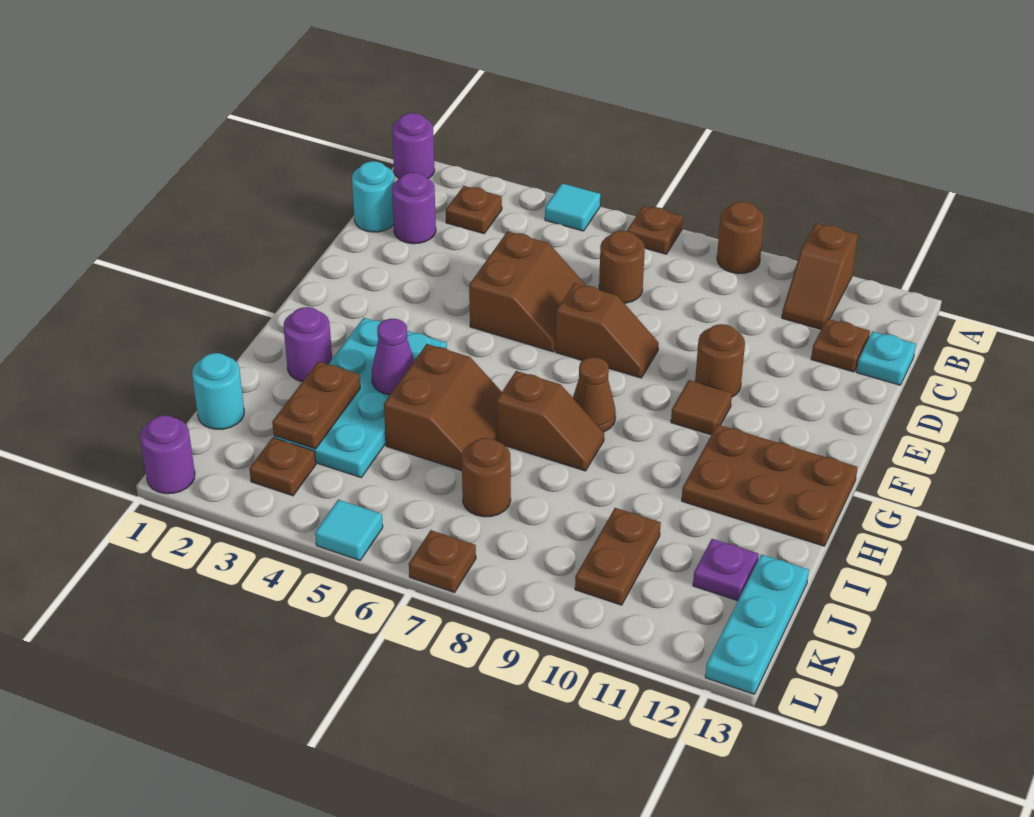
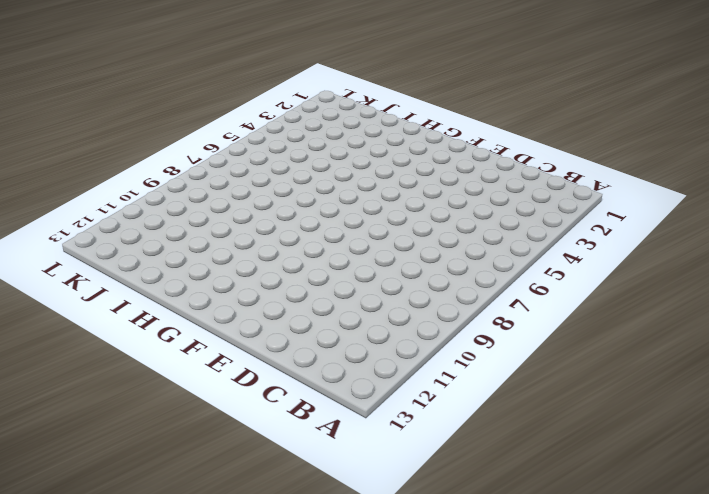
none -> purple round brick A1 level 1
none -> cyan tile A5 level 1
none -> brown plate A7 level 1
none -> brown round brick A9 level 1

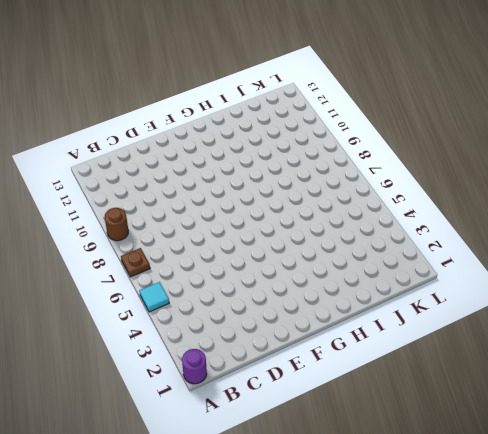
none -> brown slope A11:B11 level 1 top A
none -> brown plate B3 level 1
none -> cyan round brick C1 level 1
none -> purple round brick C2 level 1

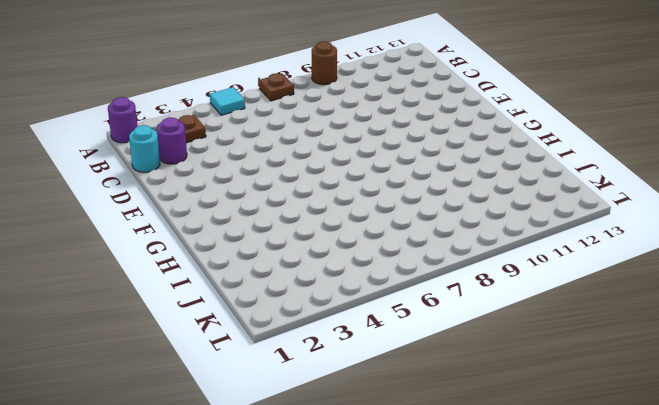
none -> brown slope A11:B11 level 1 top A
none -> brown round brick C7 level 1
none -> brown plate C12 level 1
none -> cyan plate C13 level 1

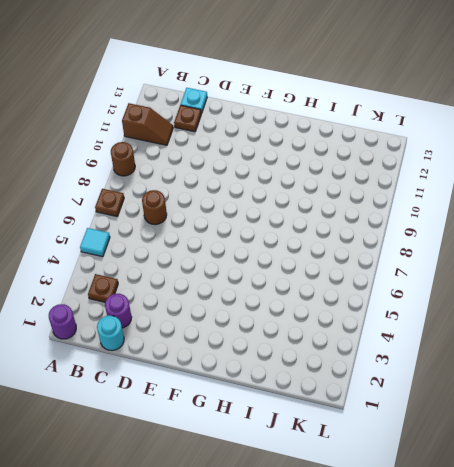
none -> brown slope D5:E6 level 1 top 5
none -> brown slope E7:E8 level 1 top 7
none -> brown round brick E10 level 1
none -> brown tile F10 level 1

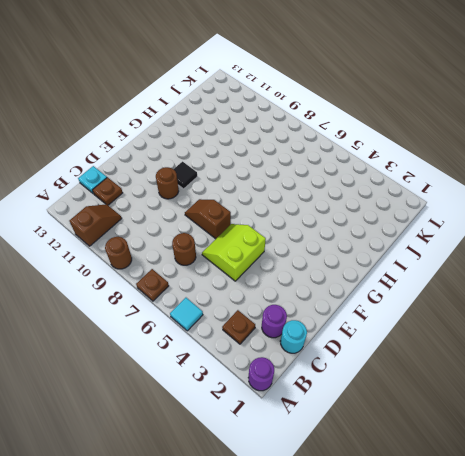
lime slope D5:E6 level 1 top 5 -> brown slope D5:E6 level 1 top 5
black tile F10 level 1 -> brown tile F10 level 1
none -> cyan plate G3:J4 level 1
none -> brown cone G8 level 1
none -> brown plate G11:H13 level 1
none -> purple round brick H2 level 1

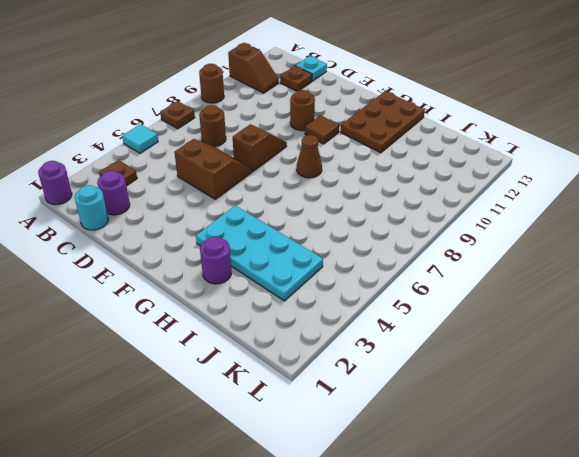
none -> brown slope H5:I6 level 1 top 5
none -> brown slope H7:H8 level 1 top 7
none -> cyan round brick J1 level 1
none -> brown round brick J7 level 1

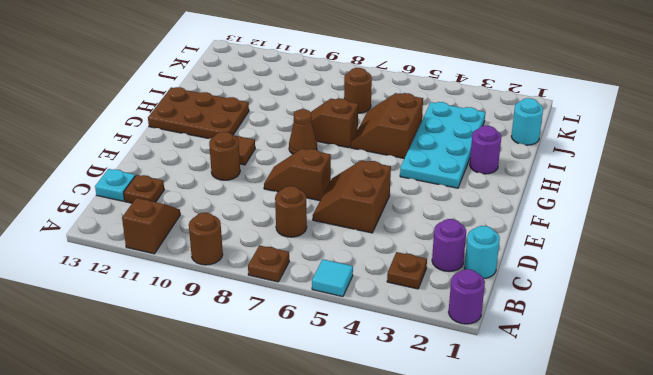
none -> brown plate J10:K10 level 1
none -> purple plate J12 level 1
none -> cyan plate J13:L13 level 1
none -> brown plate K3 level 1

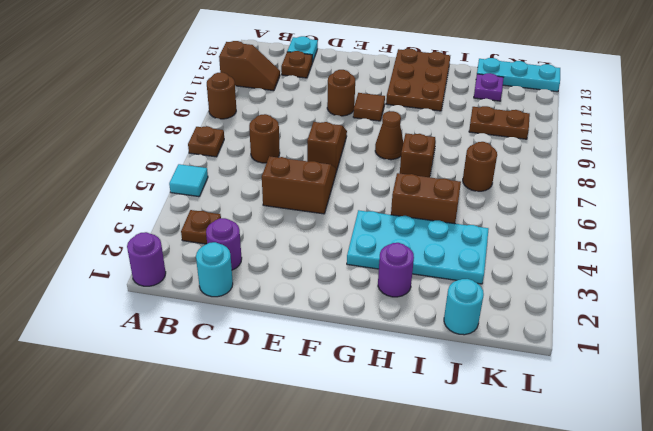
none -> brown plate K3 level 1
none -> purple round brick L1 level 1
none -> cyan tile L5 level 1
none -> brown plate L7 level 1

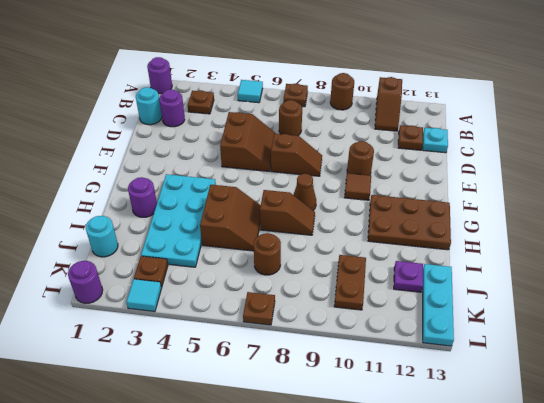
cyan tile L3 level 1 -> cyan tile L5 level 1
none -> purple cone H4 level 2
none -> brown plate I3:J3 level 2

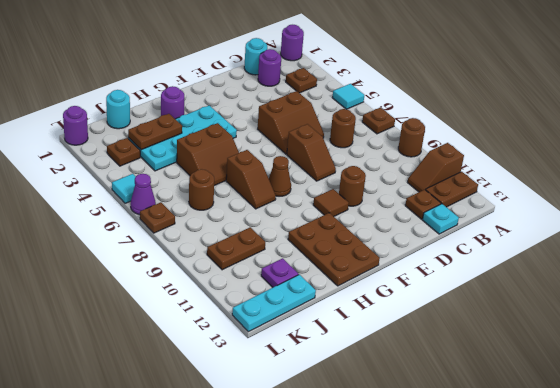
brown plate A12:B12 level 1 -> none
purple cone L6 level 1 -> purple cone H4 level 2

